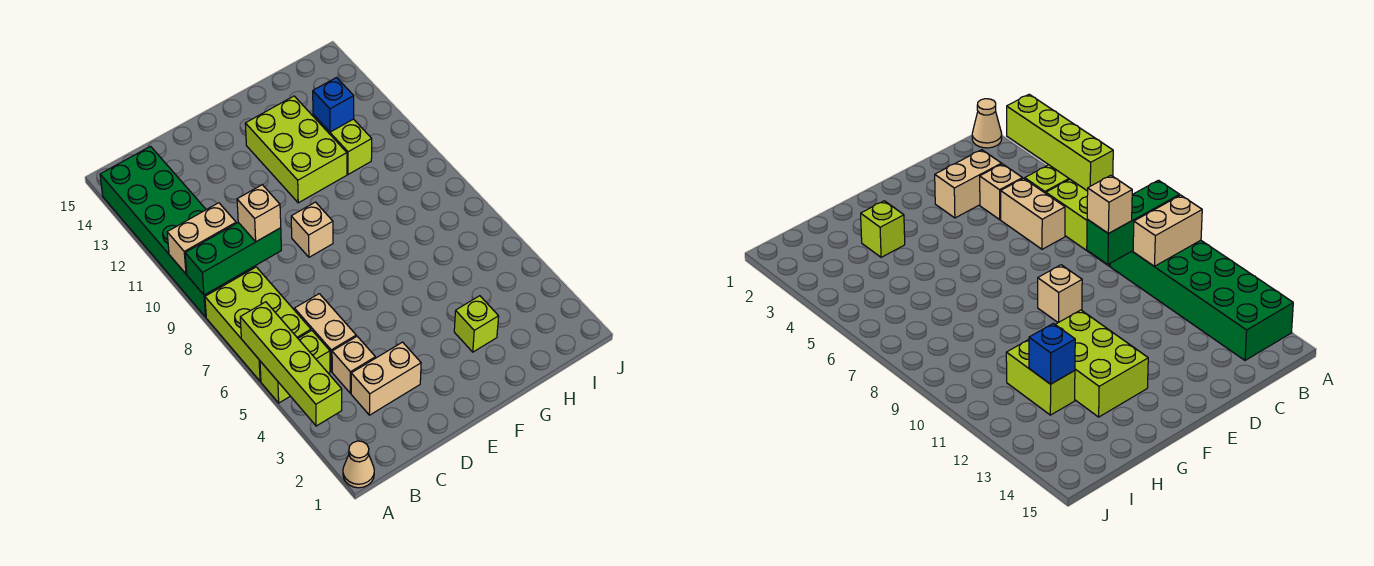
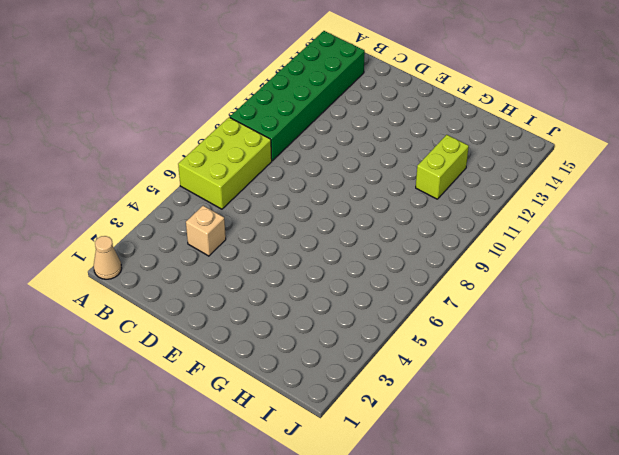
none -> lime brick A5:B5 level 1
none -> tan brick C3:D3 level 1
none -> tan brick C5:C6 level 1

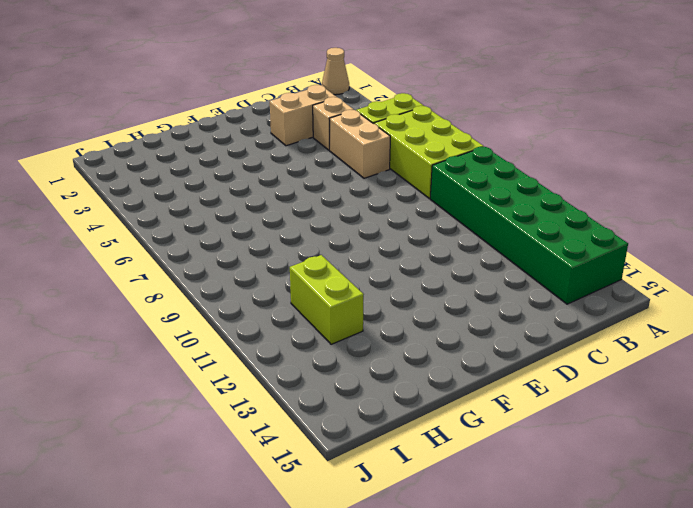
none -> tan brick E9 level 1
none -> lime brick F11:G13 level 1
none -> lime brick G3 level 1

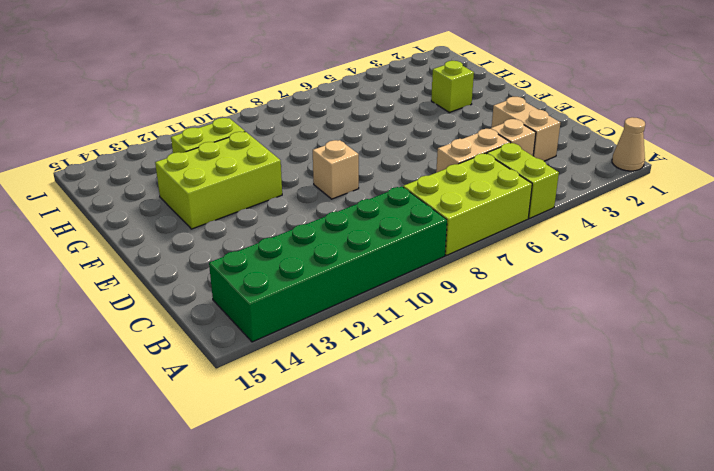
none -> lime brick A3:A6 level 2
none -> green brick A9:C9 level 2
none -> tan brick A10:B10 level 2

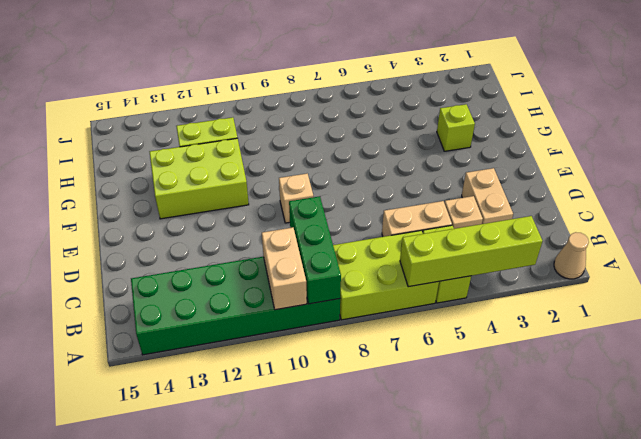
none -> blue brick H12 level 2
none -> tan brick C9 level 3

